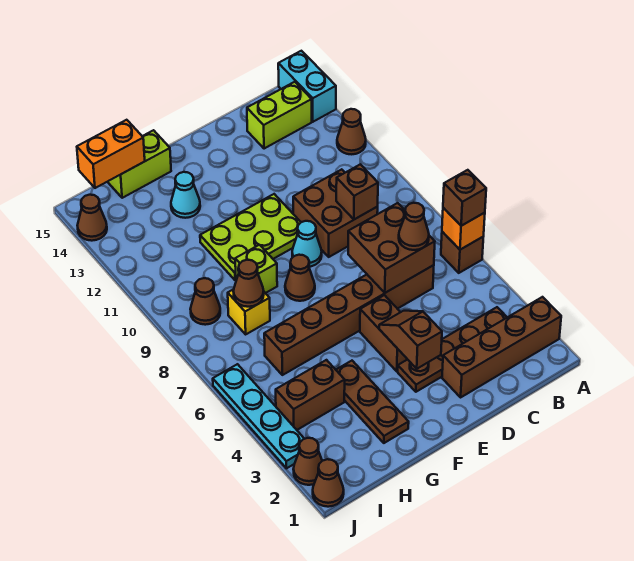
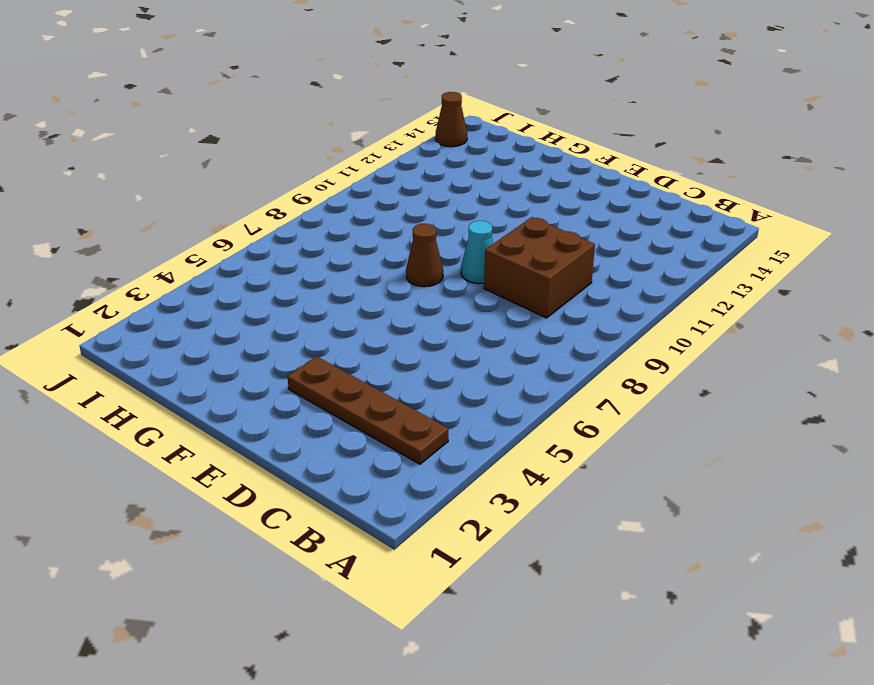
none -> brown brick A2:D2 level 1
none -> brown brick A6 level 1
none -> brown cone A12 level 1
none -> cyan brick A14:A15 level 1

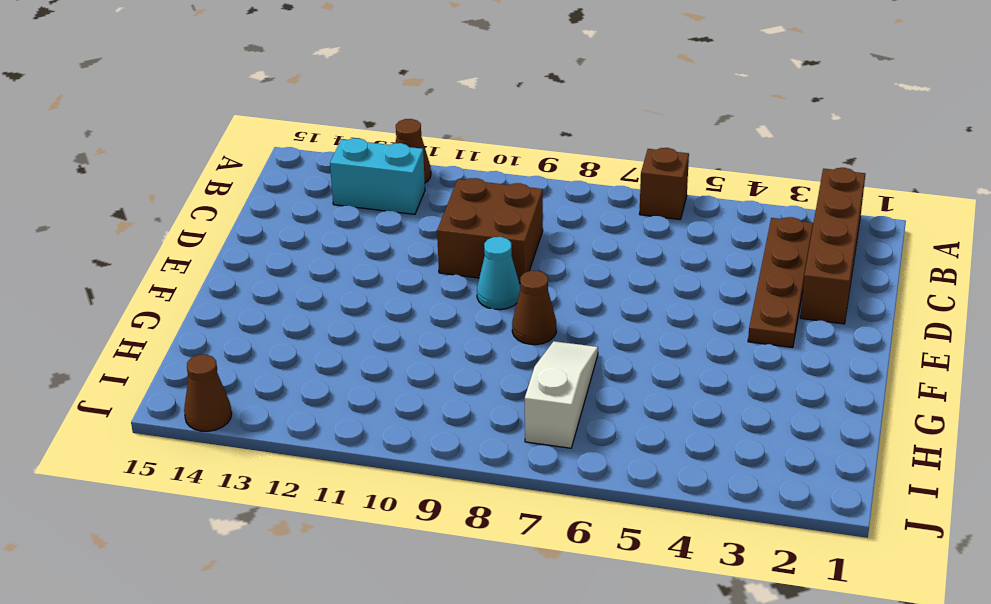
cyan brick B12:B13 level 1 -> cyan brick A14:A15 level 1
white slope G7:I7 level 1 top I -> none
none -> lime brick B14:C14 level 1
none -> brown brick C6:H6 level 1
none -> brown brick E4:E5 level 1
none -> lime plate E10:G11 level 1

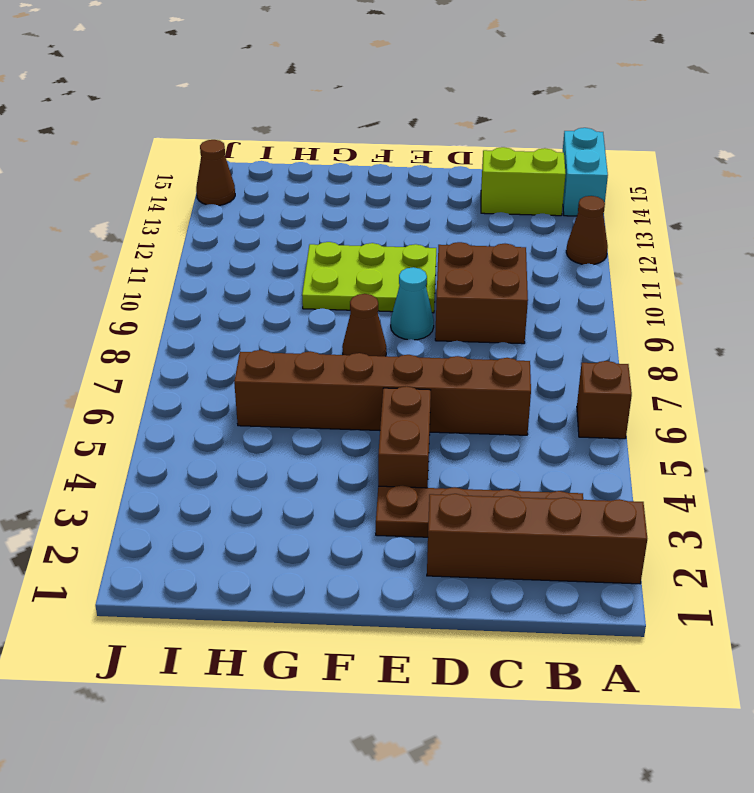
none -> brown plate G2:G4 level 1
none -> lime brick G9 level 1
none -> cyan cone G13 level 1
none -> lime brick G15:H15 level 1

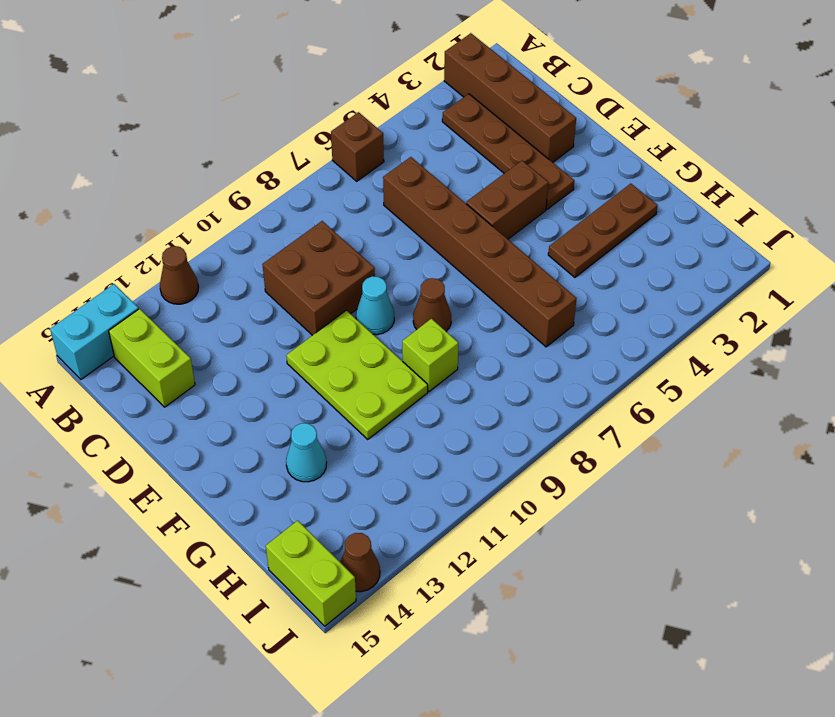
lime brick I15:J15 level 1 -> lime brick G15:H15 level 1
none -> brown brick H4:I4 level 1
none -> yellow brick H8 level 1
none -> brown cone I9 level 1
none -> brown cone J1 level 1

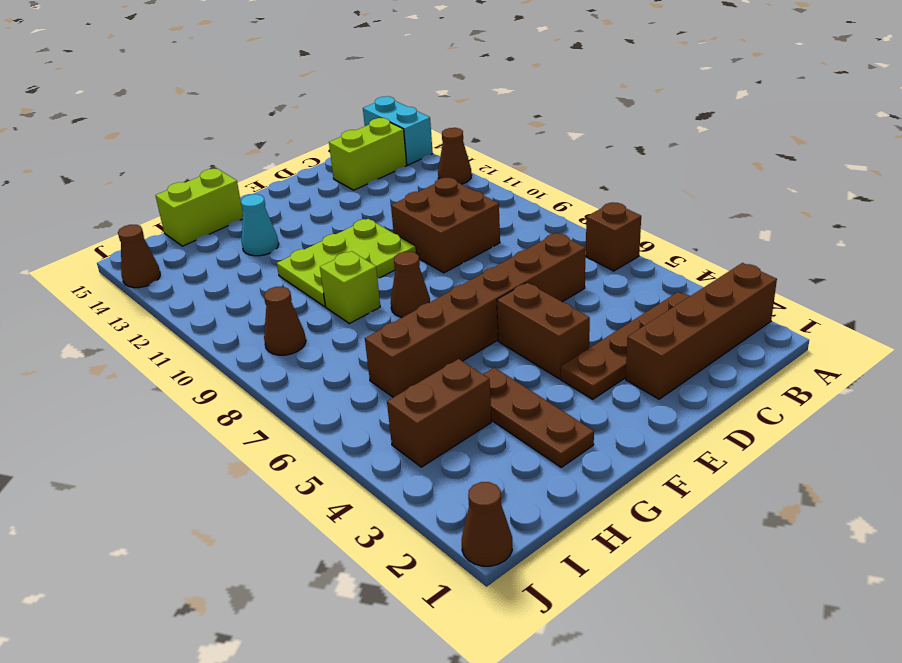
none -> cyan cone E9 level 1
none -> yellow brick H8 level 1
none -> brown cone J2 level 1
none -> cyan plate J3:J6 level 1

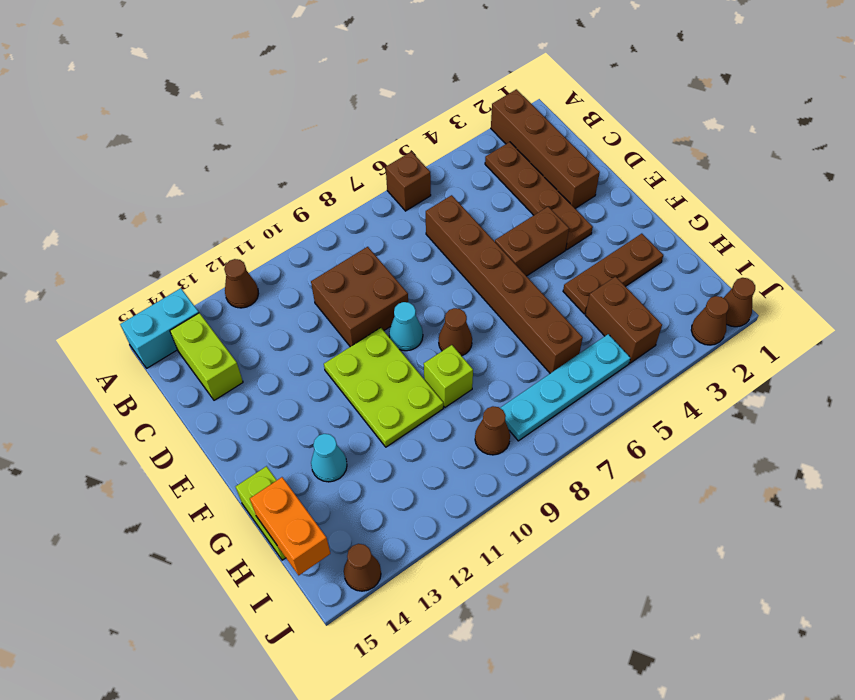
cyan plate I5:I8 level 1 -> cyan plate J3:J6 level 1
none -> yellow brick H8 level 1
none -> orange brick A6 level 2
none -> brown brick C6:D7 level 2
none -> brown brick C9 level 2

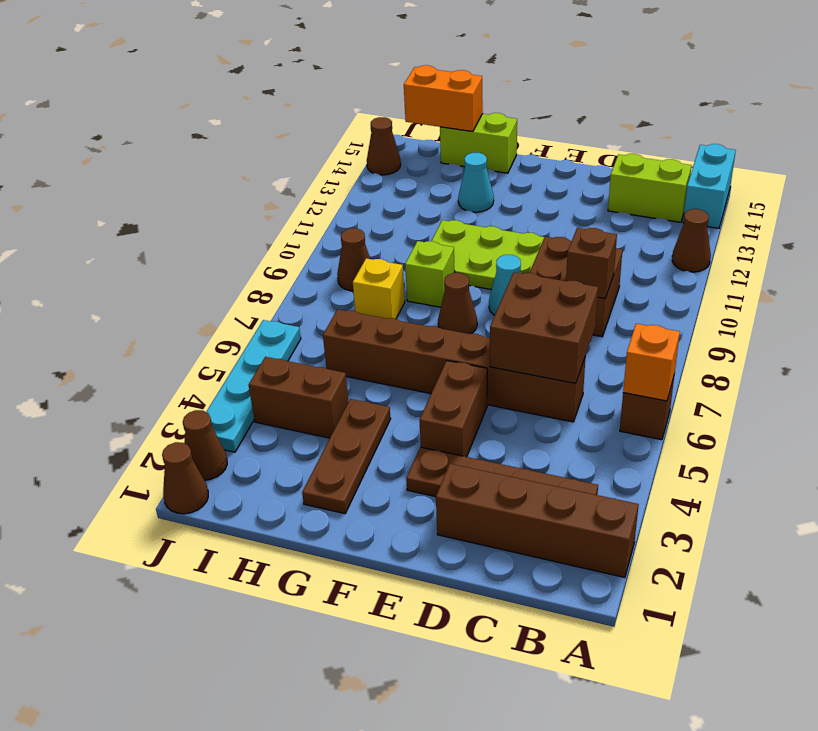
none -> brown slope E3:E4 level 2 top 3
none -> brown cone H8 level 2
none -> brown brick A6 level 3
none -> brown cone C6 level 3

